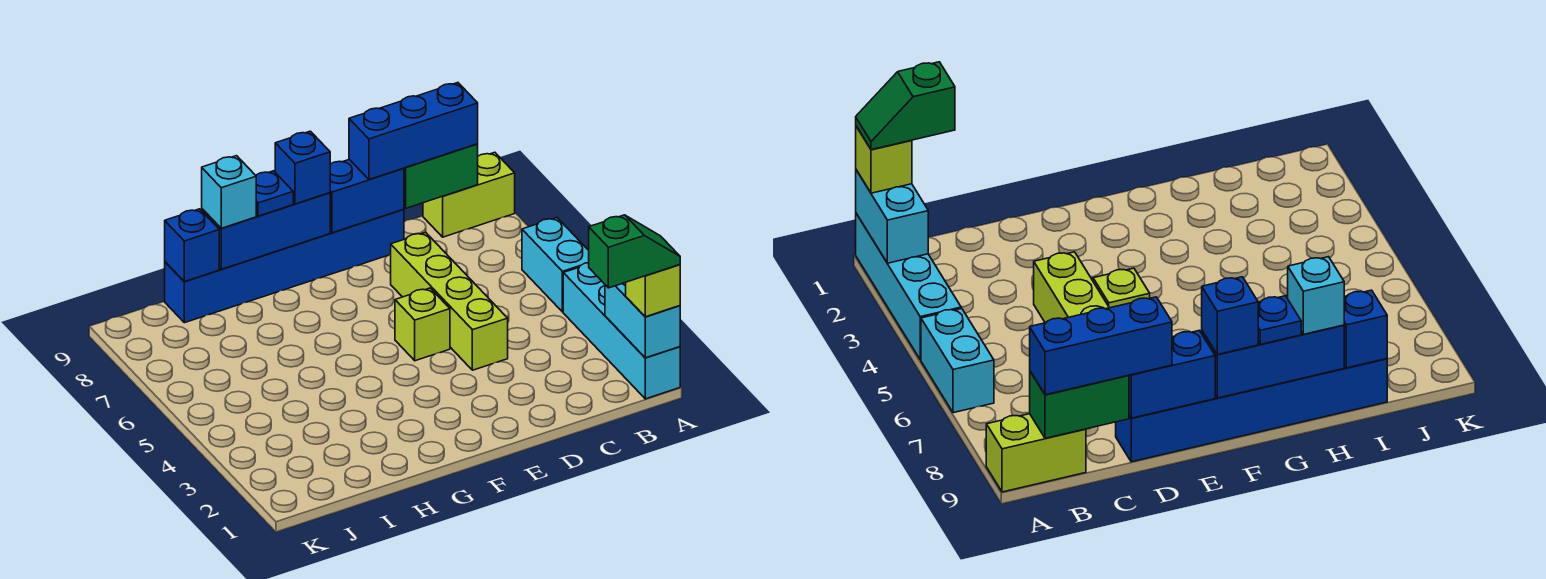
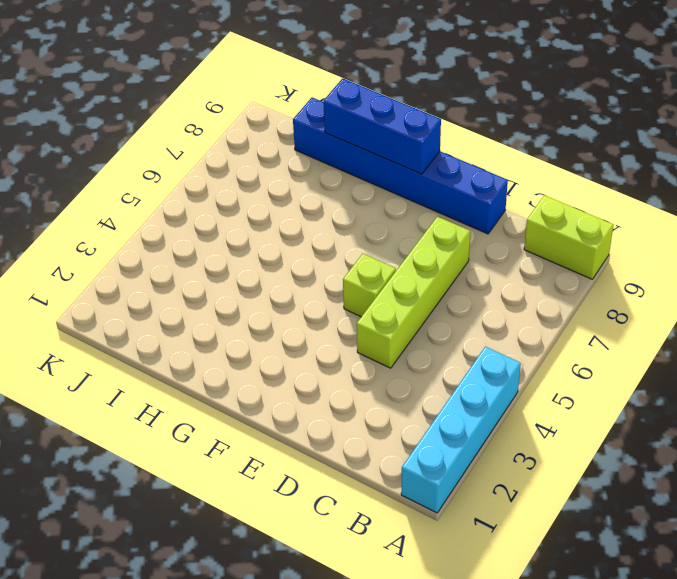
none -> cyan brick A5:A6 level 1
none -> cyan brick A1:A2 level 2
none -> green brick B9:C9 level 2

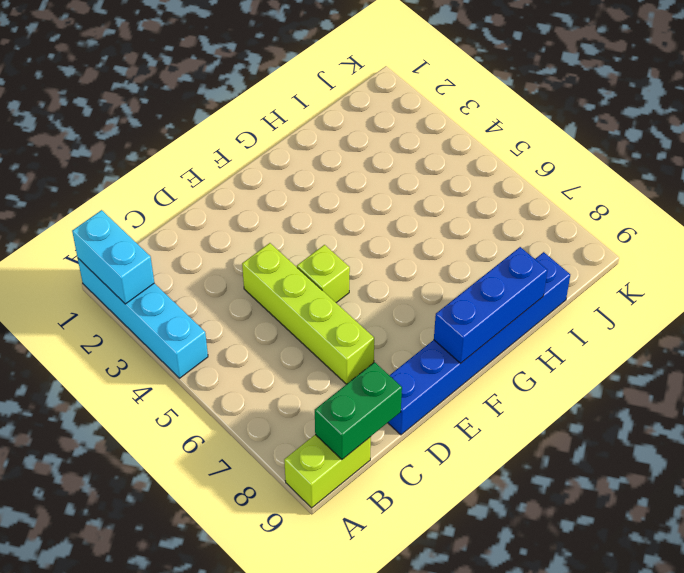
none -> cyan brick A5:A6 level 1
none -> blue brick D9:E9 level 2
none -> blue brick I9 level 2

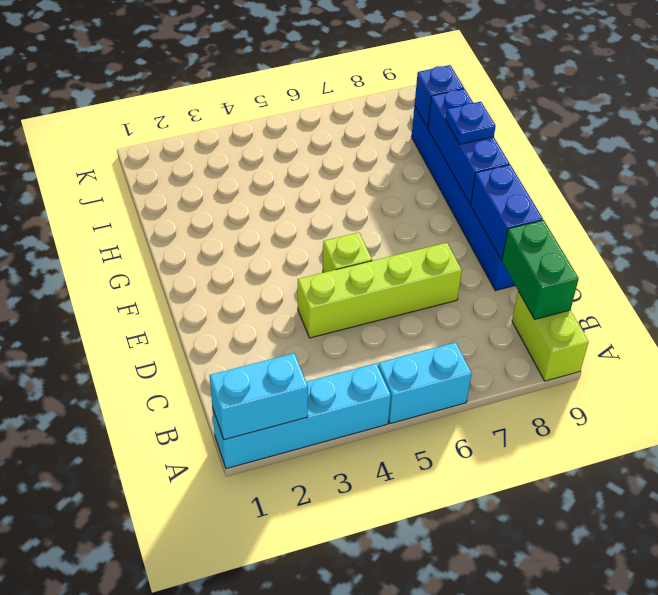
none -> lime brick A1 level 3
none -> blue brick B9:D9 level 3
none -> blue brick F9 level 3

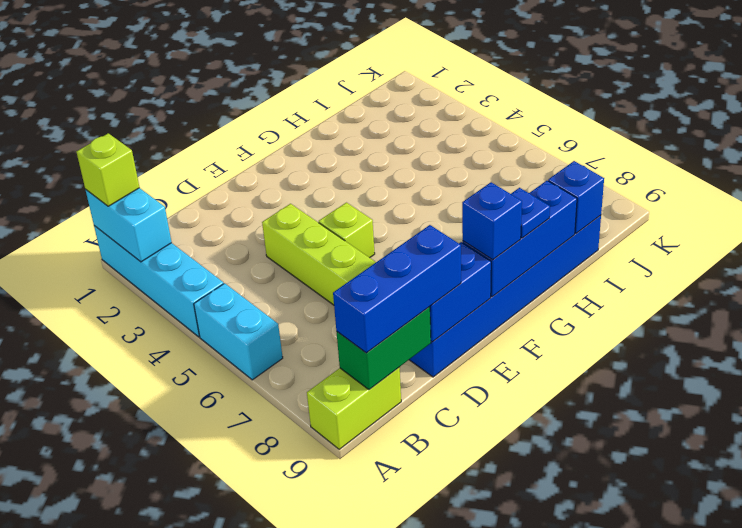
none -> cyan brick H9 level 3
none -> green slope A1:B1 level 4 top B

